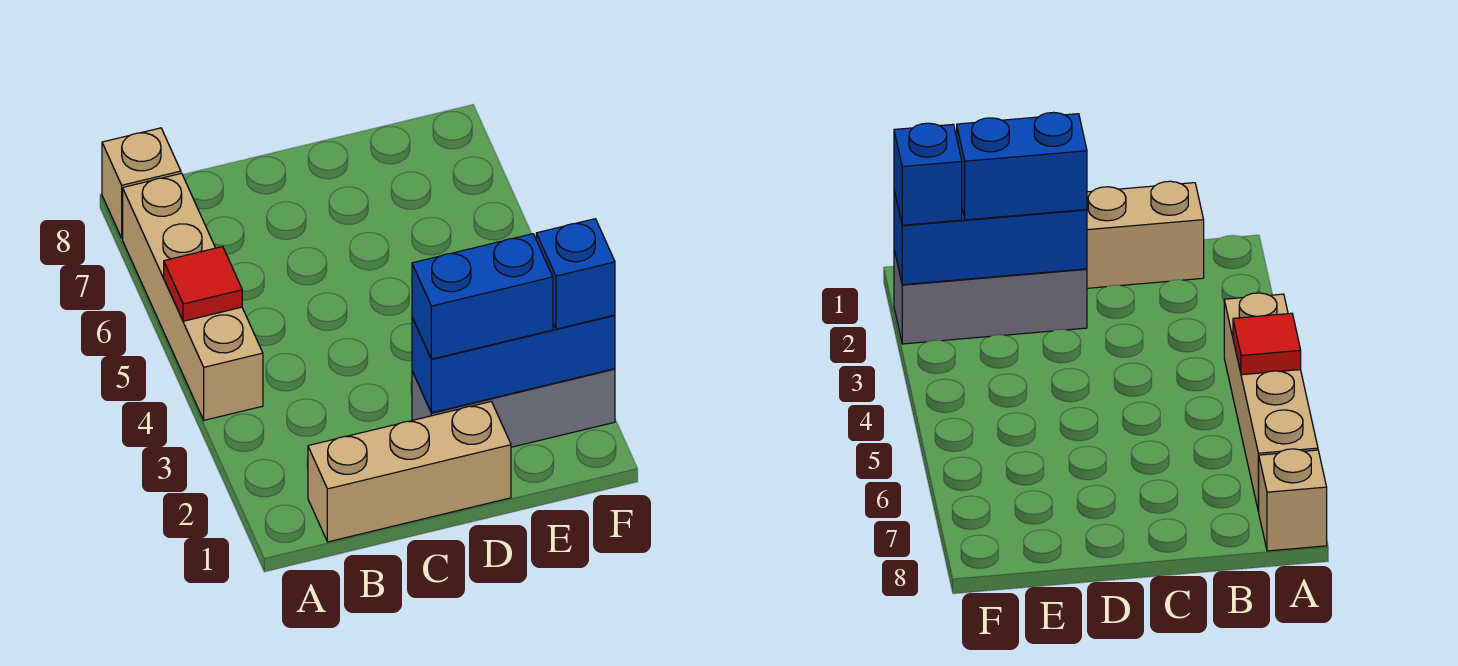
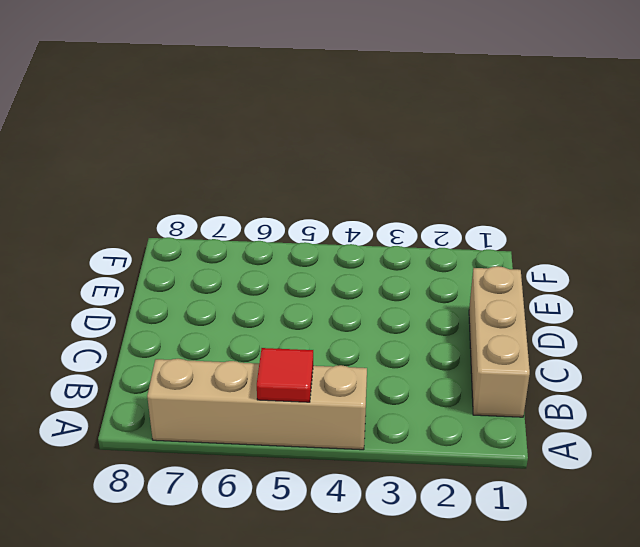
none -> tan brick A8 level 1
none -> grey brick D2:F2 level 1

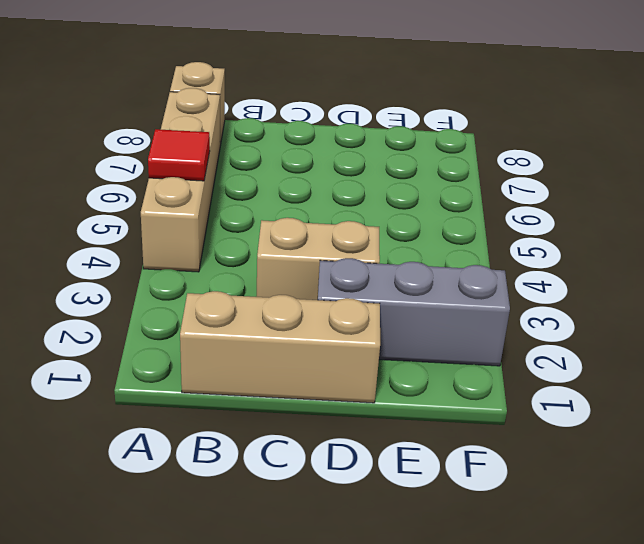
tan brick C3:D3 level 1 -> none
none -> blue brick D2:F2 level 2
none -> blue brick D2:E2 level 3

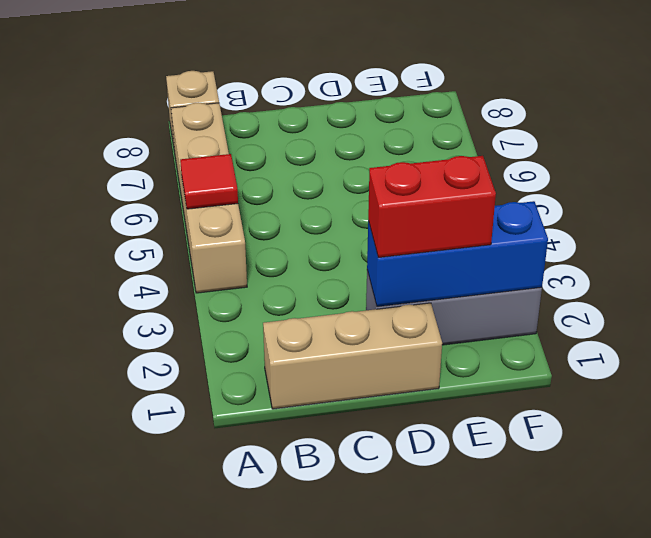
red brick D2:E2 level 3 -> blue brick D2:E2 level 3
none -> blue brick F2 level 3

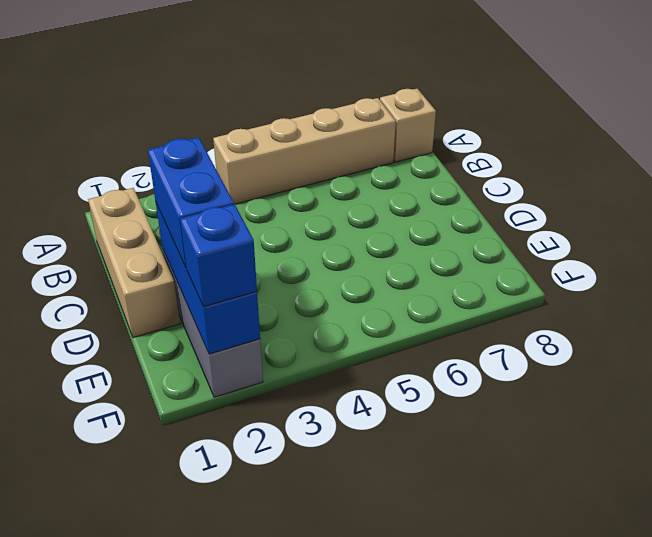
none -> red tile A5 level 2

